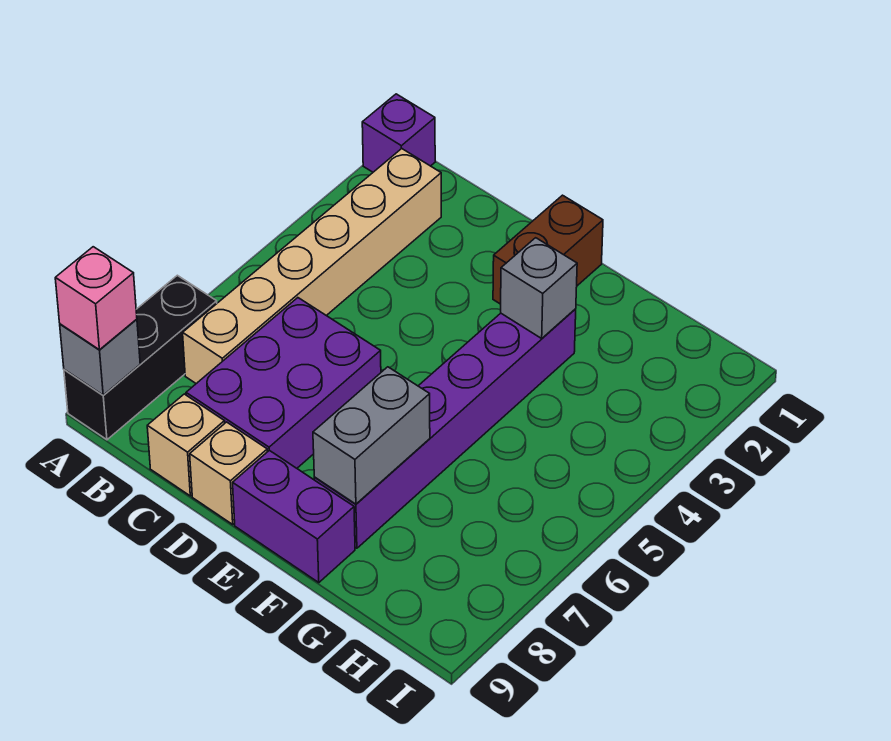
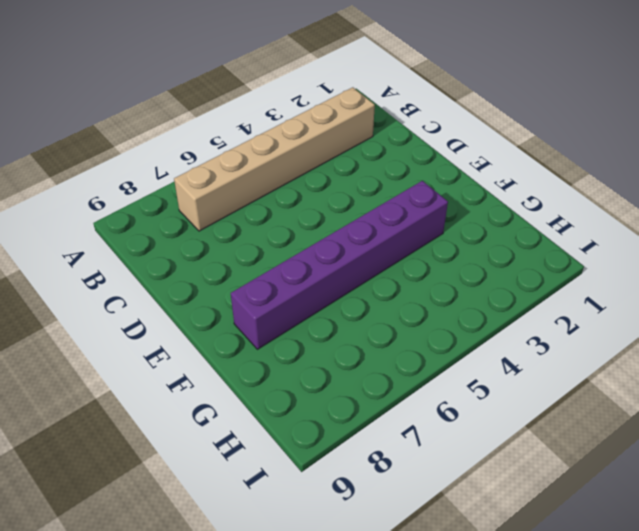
none -> purple brick A1 level 1
none -> black brick A7:A9 level 1
none -> purple brick C6:D8 level 1

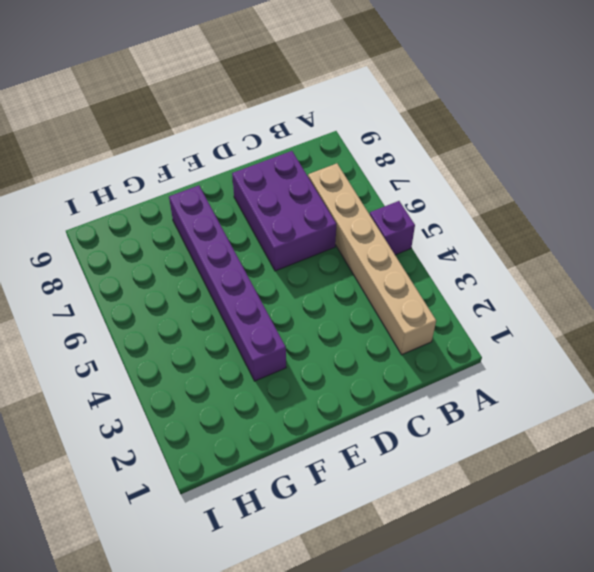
purple brick A5 level 1 -> purple brick A1 level 1
none -> black brick A7:A9 level 1
none -> tan brick C9 level 1
none -> tan brick D9 level 1

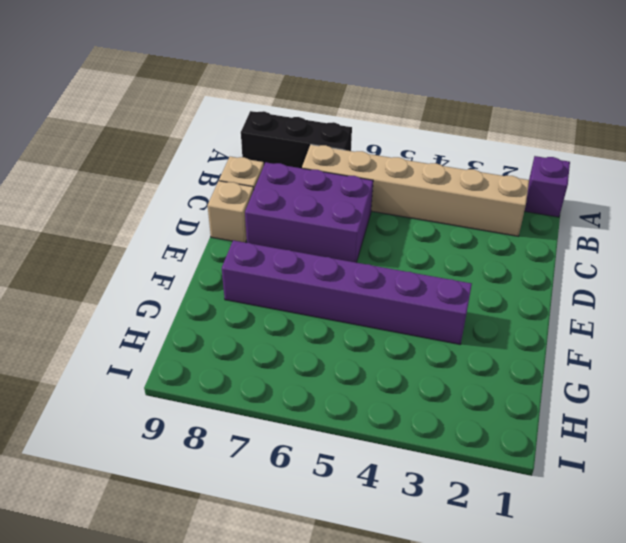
none -> brown brick E1:E2 level 1
none -> purple brick E9:F9 level 1
none -> grey brick A9 level 2

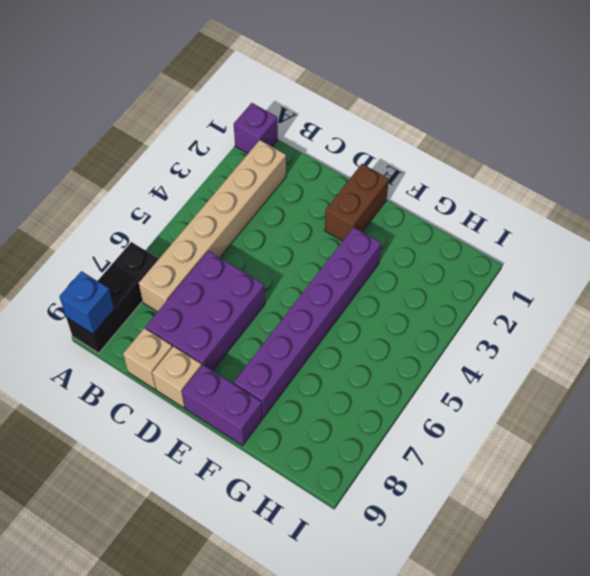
blue brick A9 level 2 -> grey brick A9 level 2
none -> grey brick F3 level 2
none -> grey brick F7:F8 level 2
none -> pink brick A9 level 3

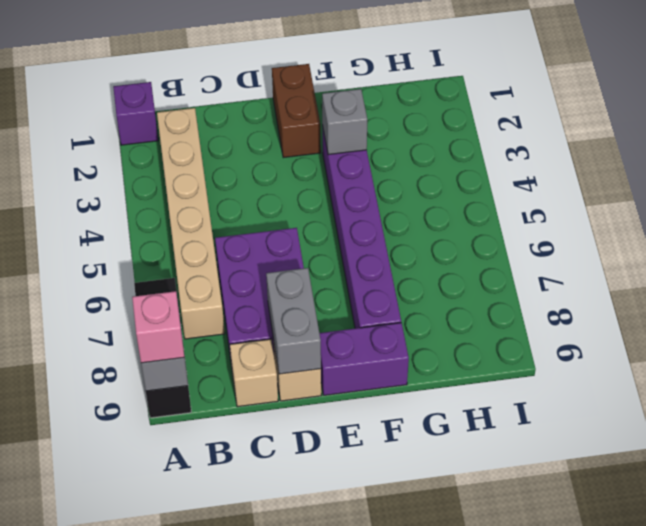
grey brick D8:D9 level 2 -> grey brick F7:F8 level 2

